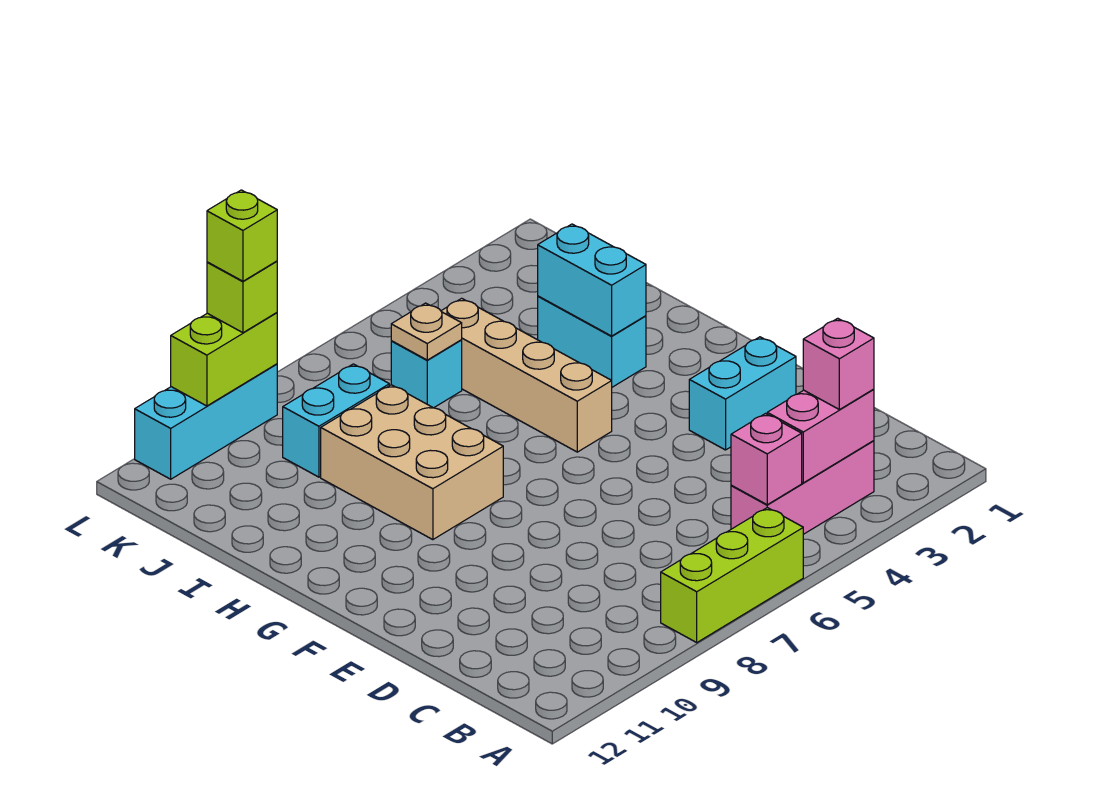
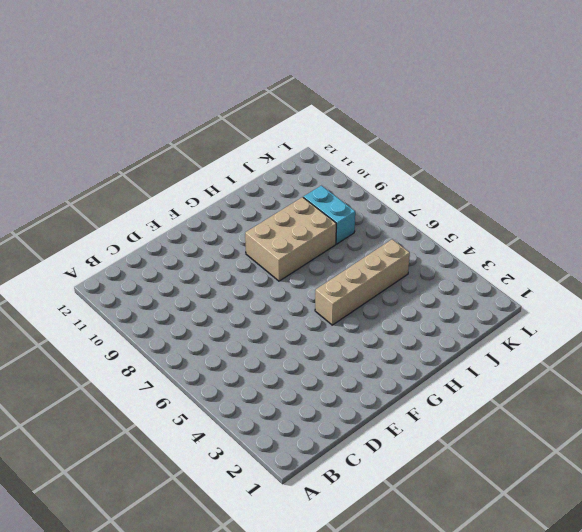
none -> lime brick A6:A8 level 1
none -> pink brick B3:B5 level 1
none -> cyan brick E2:E3 level 1

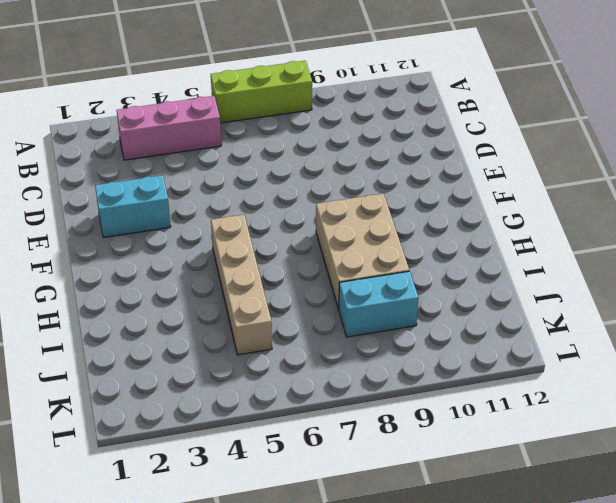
none -> cyan brick H3:I3 level 1
none -> cyan brick J6 level 1
none -> cyan brick L9:L11 level 1

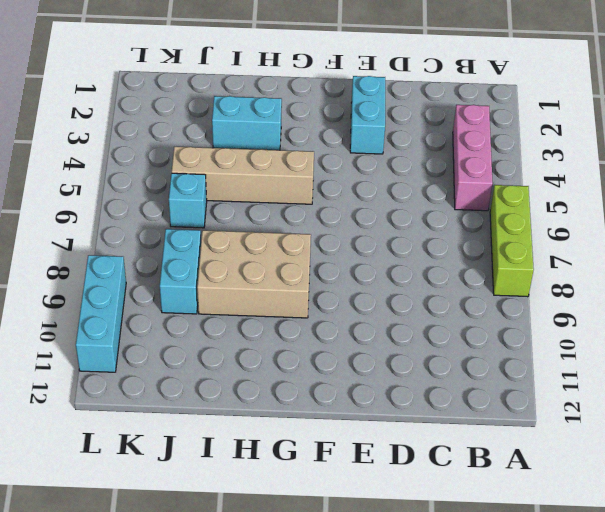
none -> pink brick B3:B4 level 2
none -> pink brick B5 level 2
none -> cyan brick H3:I3 level 2

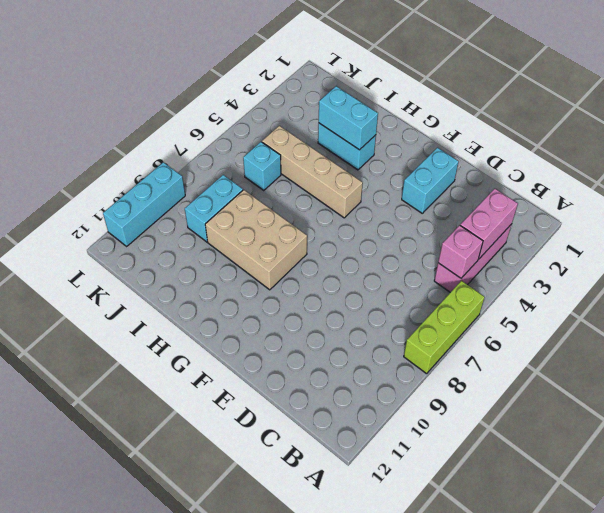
none -> tan plate J6 level 2
none -> lime brick L9:L10 level 2
none -> pink brick B3 level 3

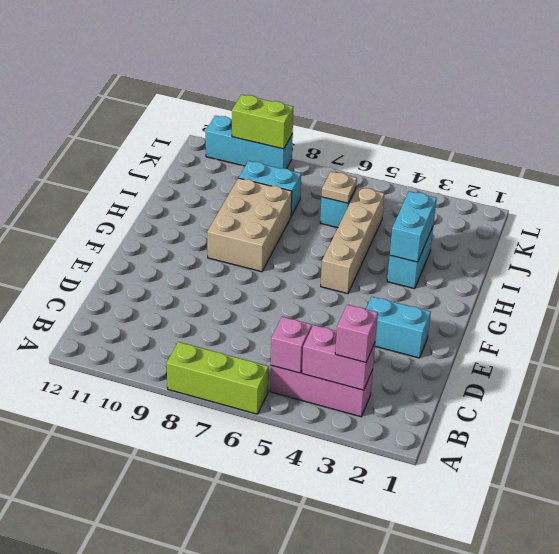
none -> lime brick L9 level 3
none -> lime brick L9 level 4

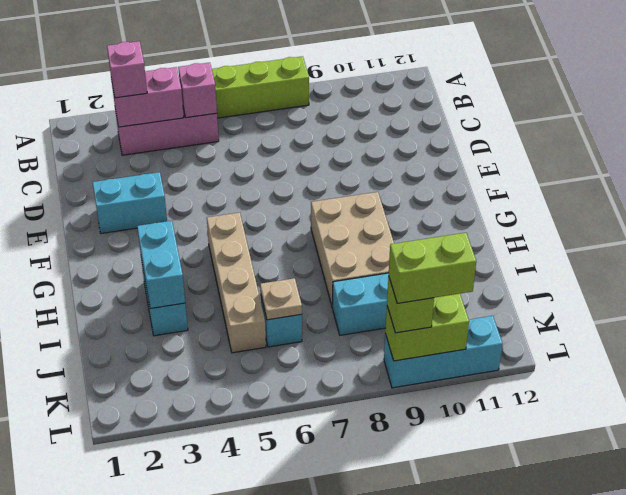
lime brick L9:L10 level 4 -> lime brick L9 level 4

